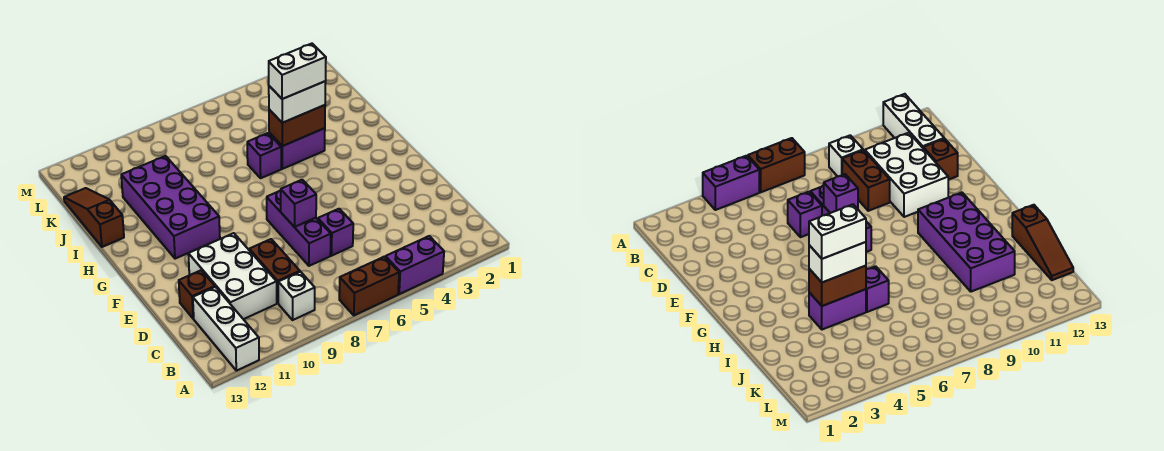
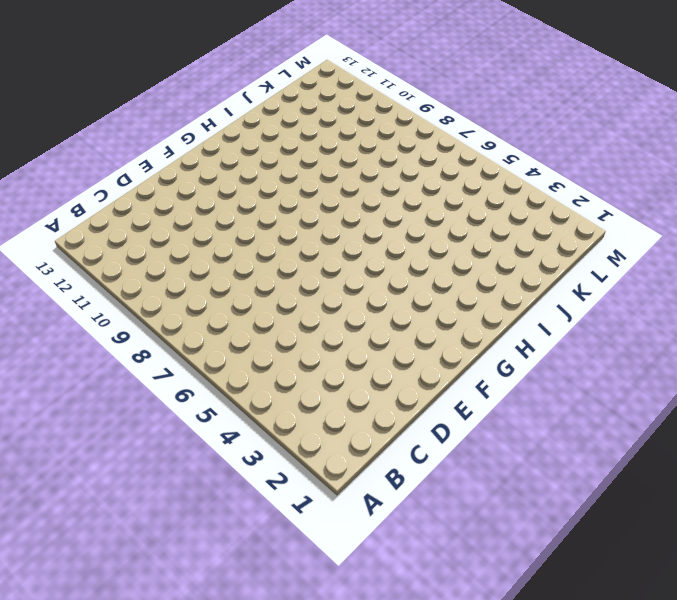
none -> purple brick A4:A5 level 1
none -> brown brick A6:A7 level 1
none -> white brick A12:C12 level 1

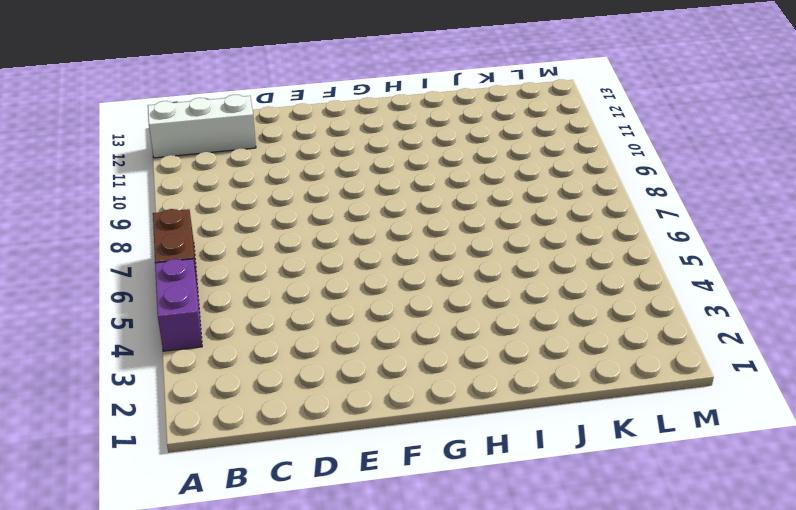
none -> white brick B9 level 1
none -> brown brick C9:D9 level 1
none -> white brick C10:E11 level 1

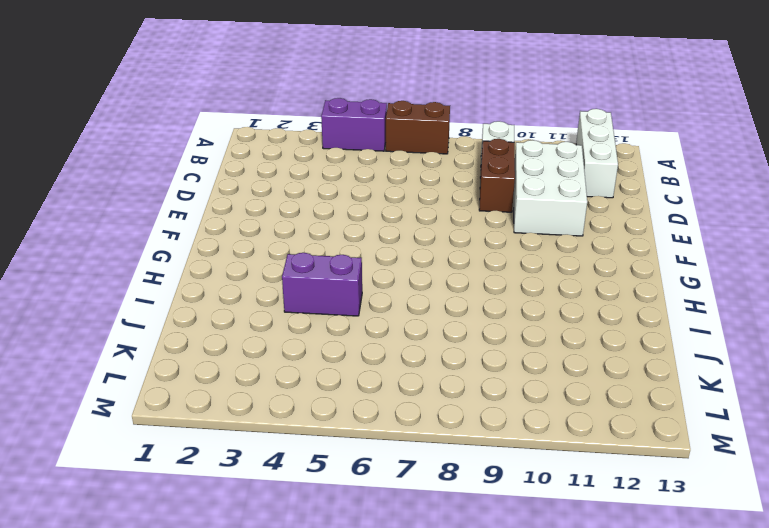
none -> purple brick D6 level 1
none -> purple brick D7:F7 level 1
none -> brown brick D12 level 1

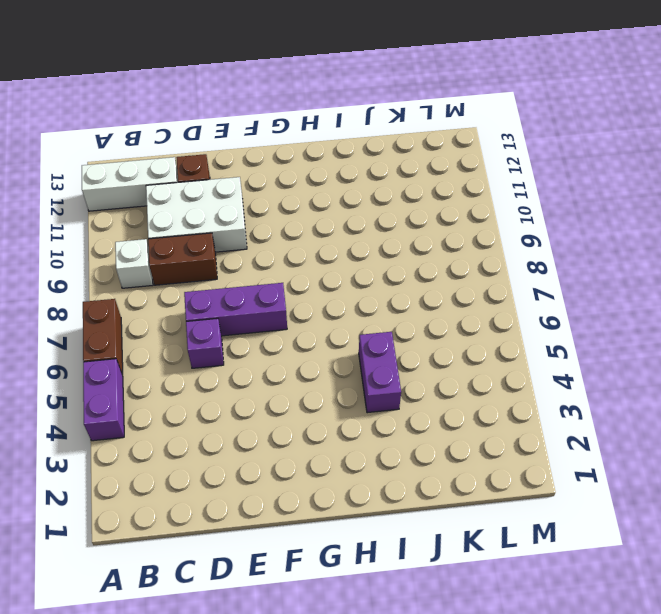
none -> purple brick G10:J11 level 1
none -> purple brick I6 level 1
none -> brown slope I13:K13 level 1 top I

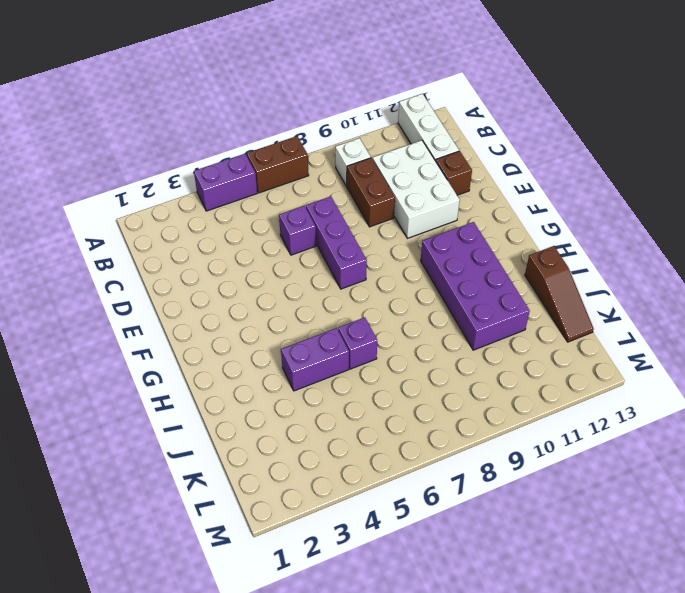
none -> purple brick E7 level 2
none -> brown brick I4:I5 level 2
none -> white brick I4:I5 level 3

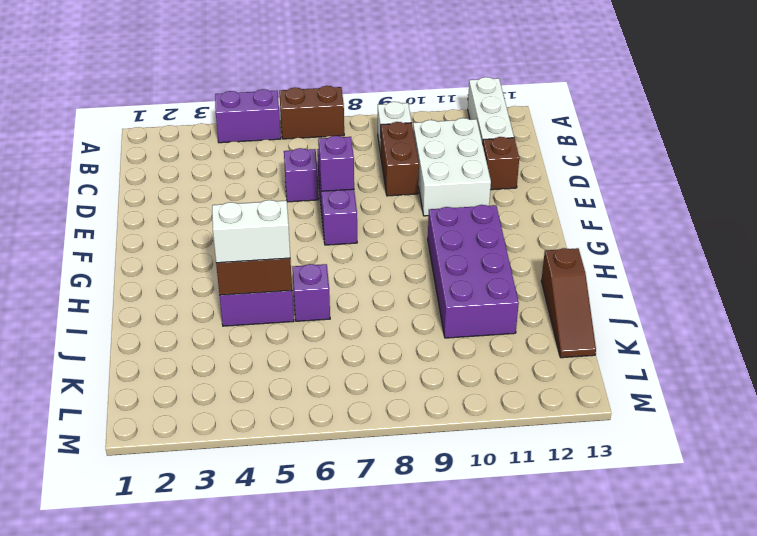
none -> white brick I4:I5 level 4

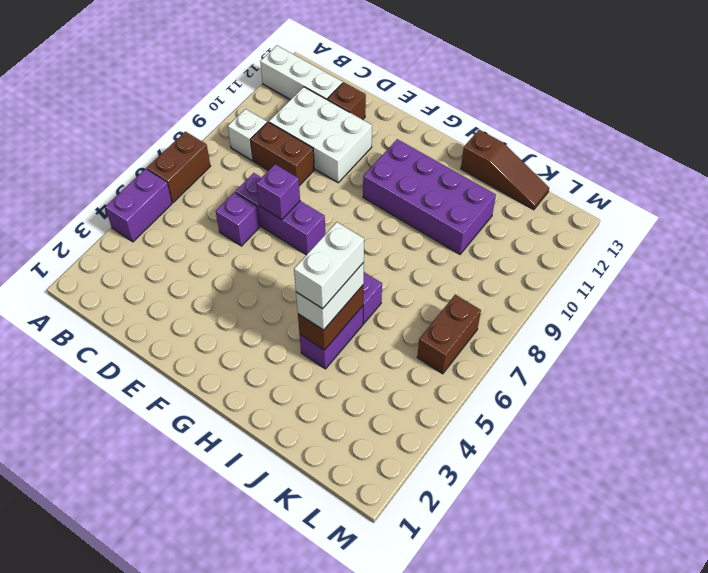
brown brick L6:L7 level 1 -> none

